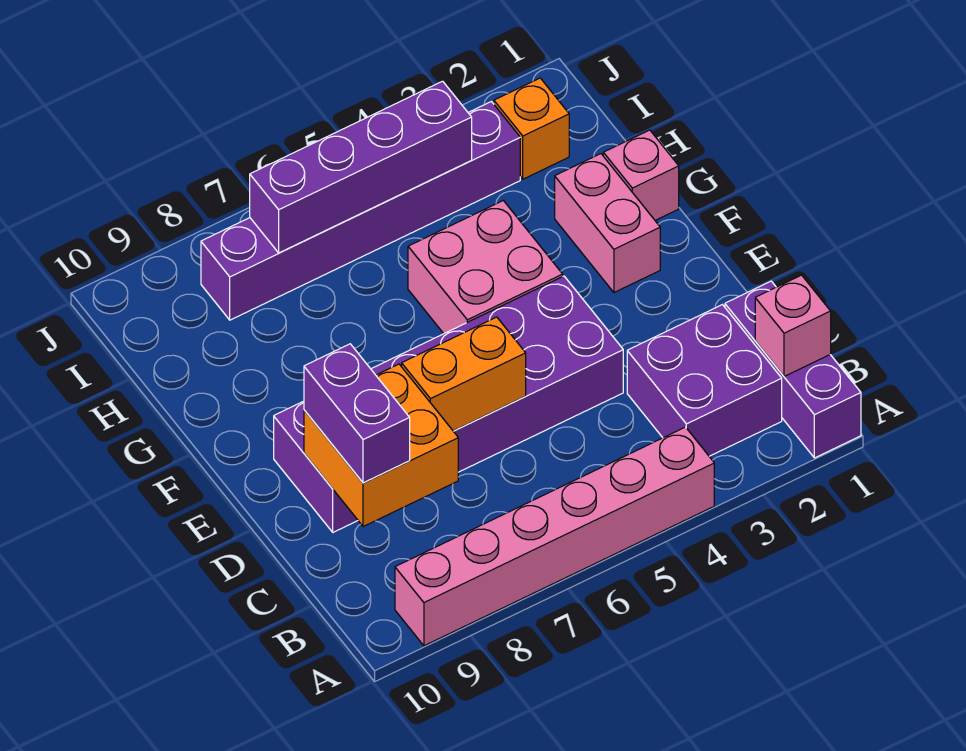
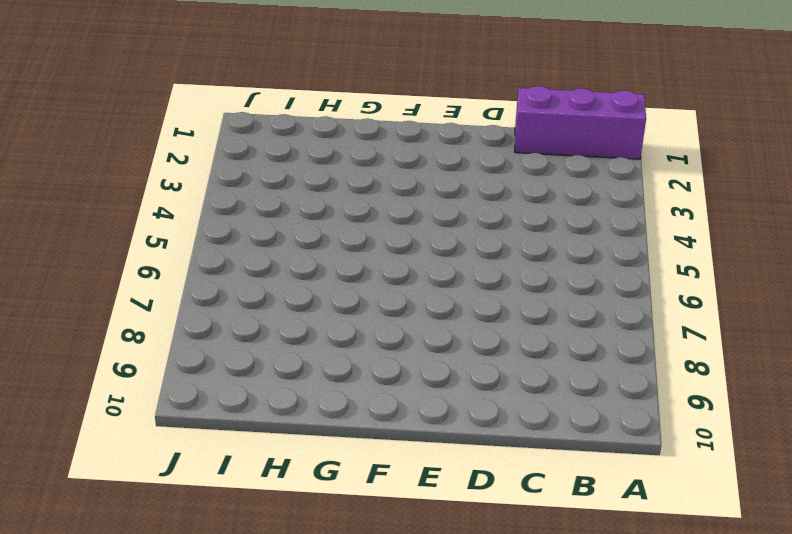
none -> pink brick A4:A9 level 1
none -> purple brick B2:C3 level 1
none -> purple brick D4:E9 level 1

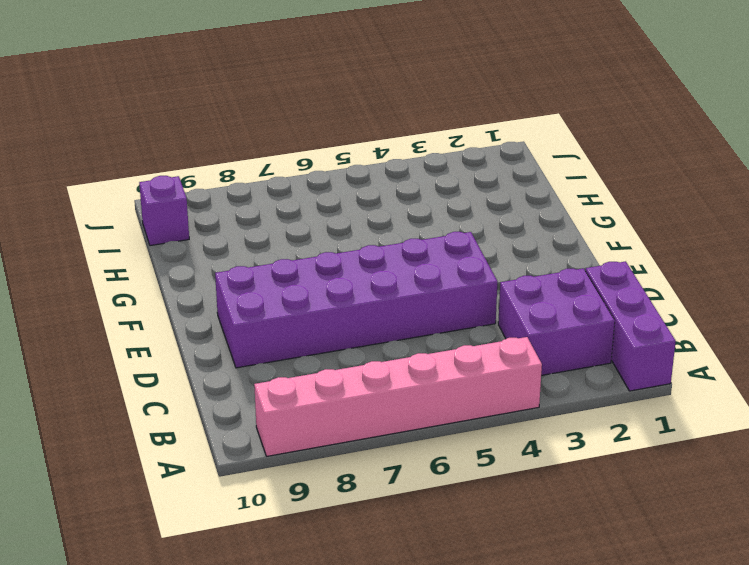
purple brick I10 level 1 -> none
none -> pink brick F2:G2 level 1
none -> pink brick F4:G5 level 1
none -> pink brick G1 level 1

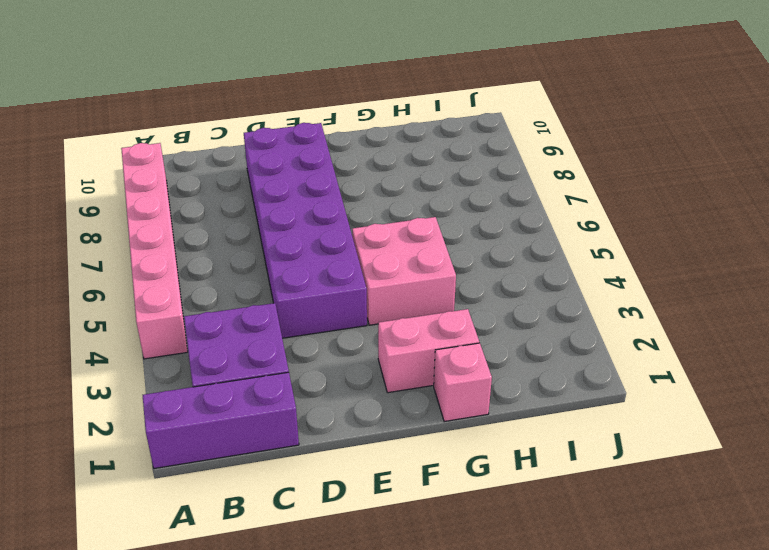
none -> orange brick I2 level 1
none -> purple brick I3:I8 level 1
none -> pink brick B1 level 2

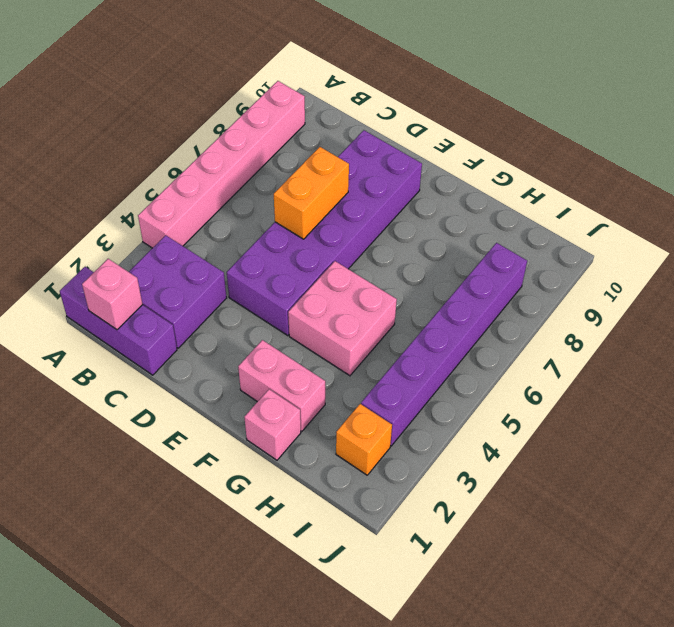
none -> orange brick C8:D9 level 2
none -> purple brick I4:I7 level 2
none -> purple brick C9:D9 level 3

